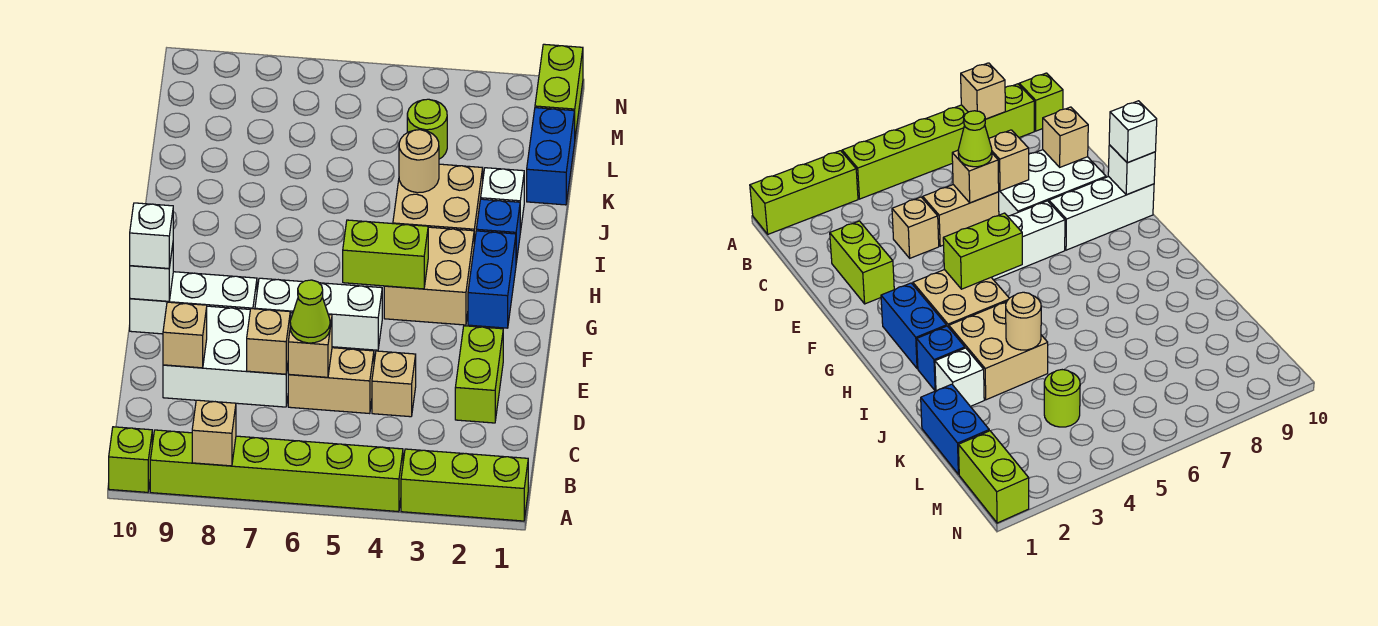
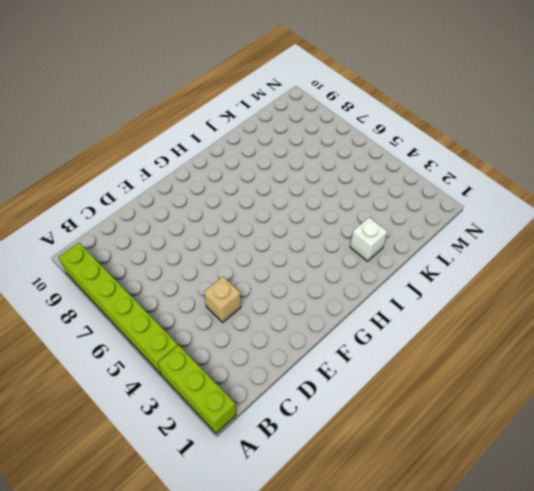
none -> lime brick A10 level 1
none -> lime brick D2:E2 level 1
none -> tan brick D5:D6 level 1

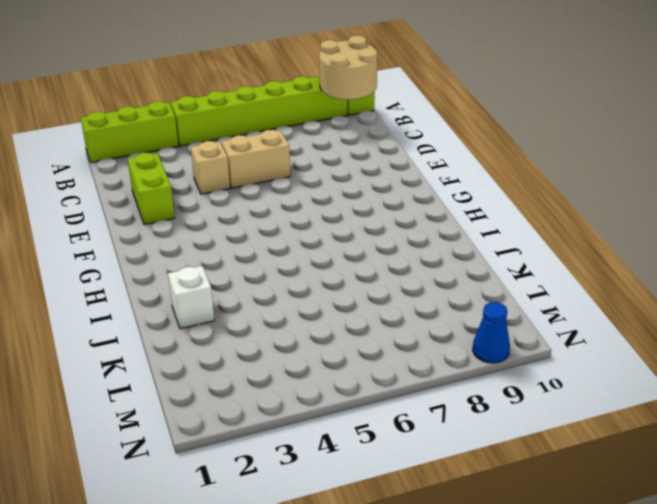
tan round brick A9:B10 level 2 -> none
blue cone N9 level 1 -> none
none -> white brick D7:E9 level 1
none -> white brick F5:F7 level 1
none -> white brick F8:F10 level 1

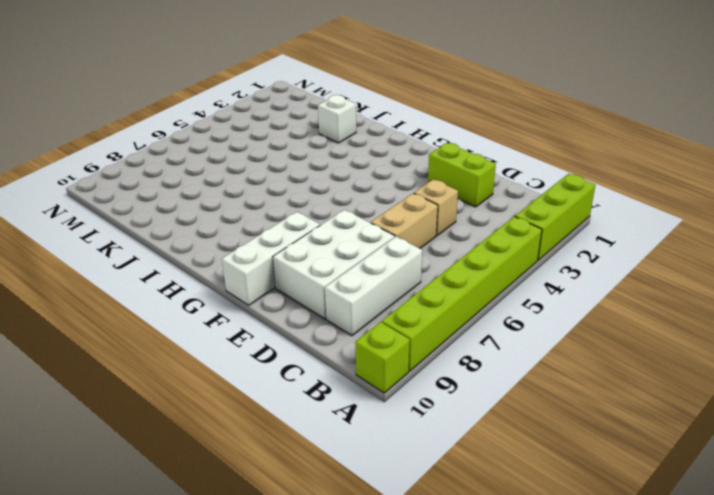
white brick C7:C9 level 1 -> white brick F5:F7 level 1
none -> blue brick G2:H2 level 1
none -> tan brick G3:H4 level 1
none -> blue brick I2 level 1

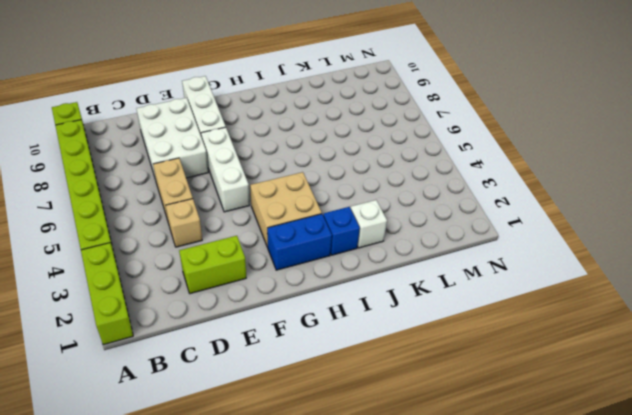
none -> tan brick I3:J4 level 1
none -> blue brick K1:L1 level 1
none -> lime round brick L4 level 1

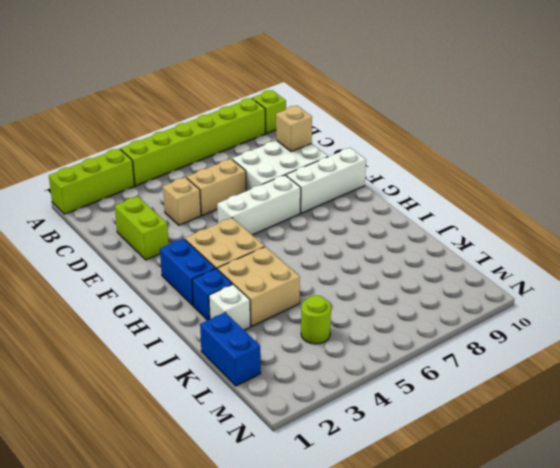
none -> lime brick M1:N1 level 1
none -> tan brick A8 level 2
none -> tan brick D6 level 2

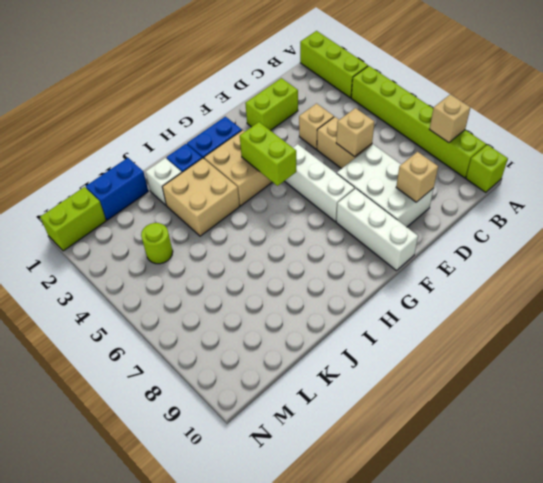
none -> tan brick D7 level 2
none -> white brick F10 level 2
none -> tan round brick J4 level 2

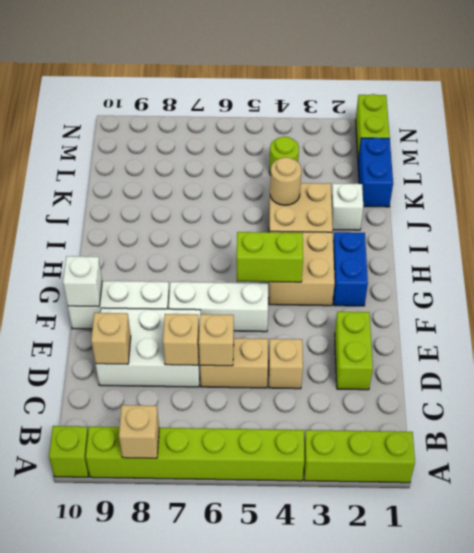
none -> blue brick I2 level 1
none -> lime cone D6 level 3
none -> white brick F10 level 3

